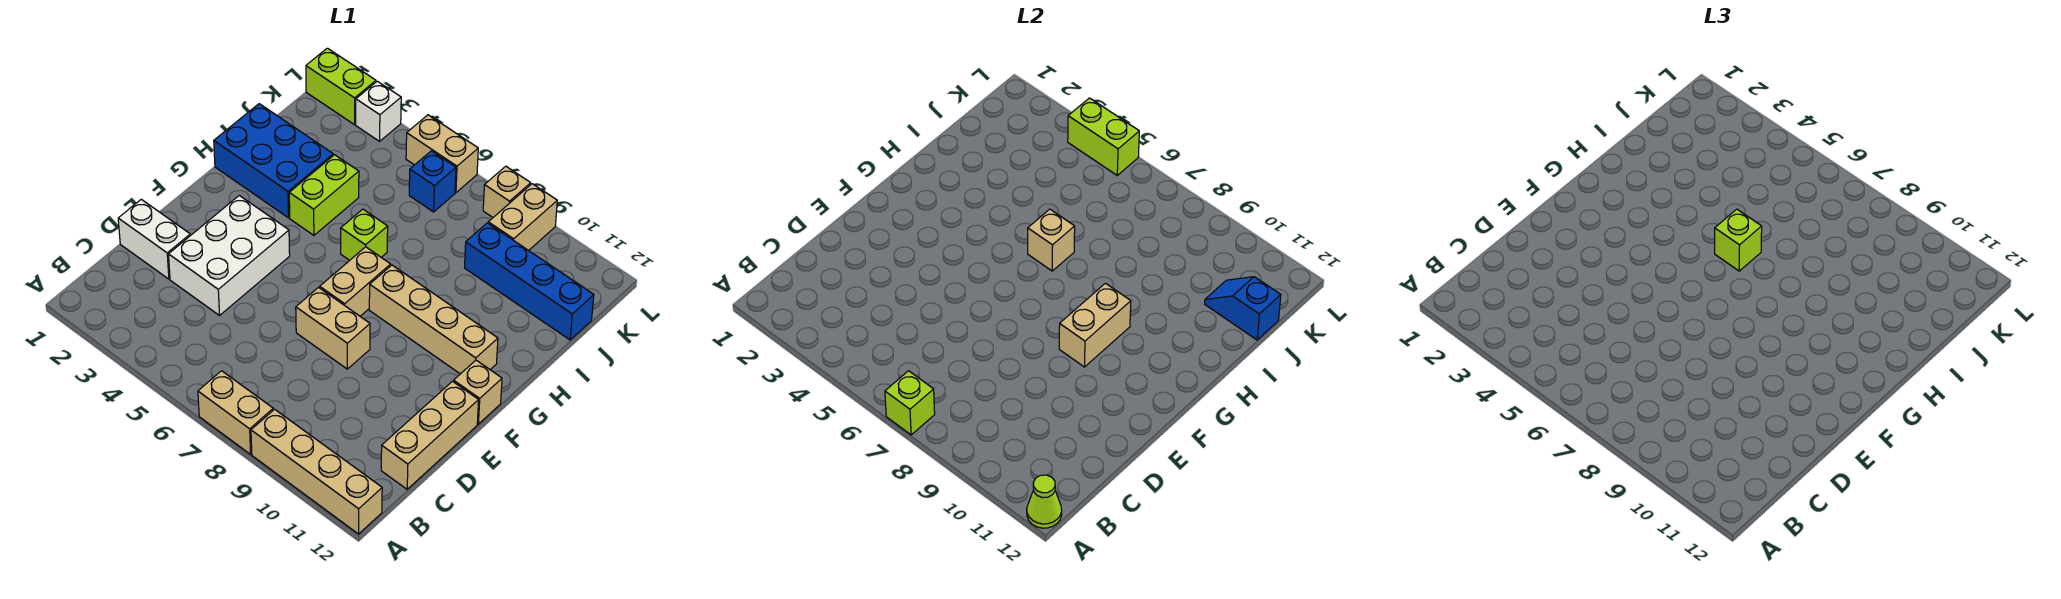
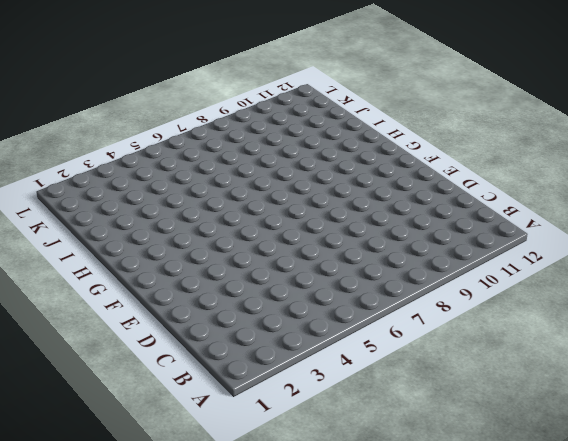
none -> tan brick A7:A8 level 1
none -> tan brick A9:A12 level 1
none -> tan brick C12:E12 level 1

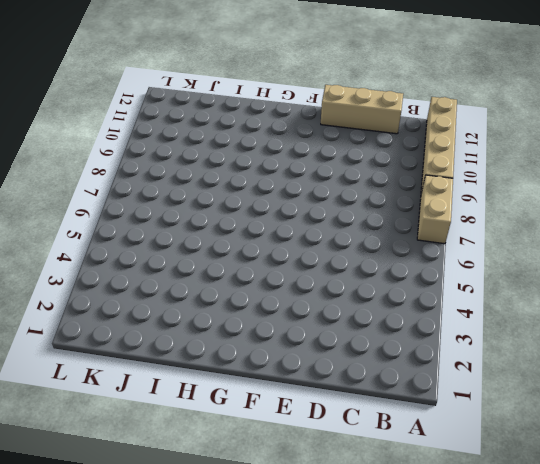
none -> white brick D1:D2 level 1
none -> white brick D3:F4 level 1
none -> tan brick E7:E8 level 1

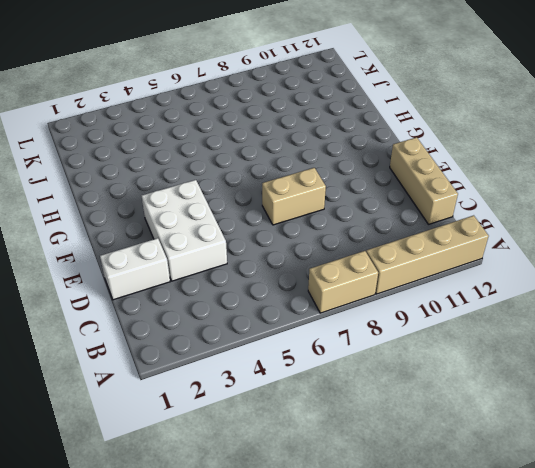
none -> tan brick F7:G7 level 1
none -> tan brick F12 level 1
none -> tan brick G8:G11 level 1

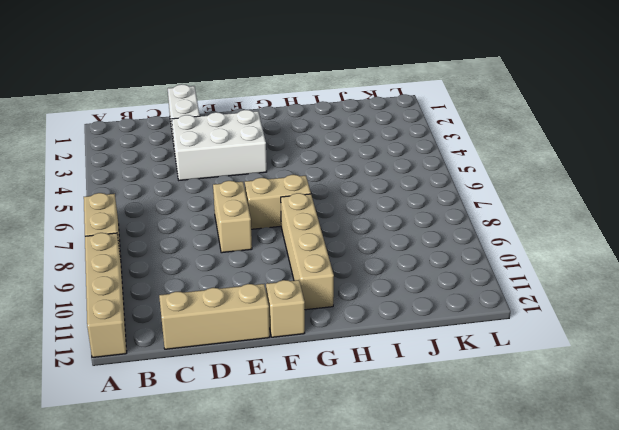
none -> blue brick H1:I3 level 1
none -> lime brick H4:I4 level 1
none -> lime brick H6 level 1

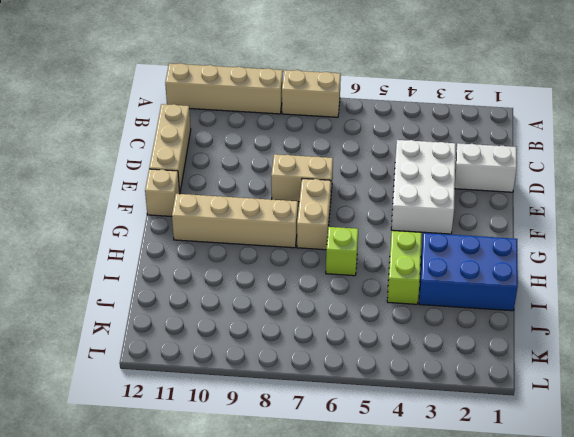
none -> blue brick J9:J12 level 1
none -> blue brick K6 level 1
none -> tan brick K9:L9 level 1

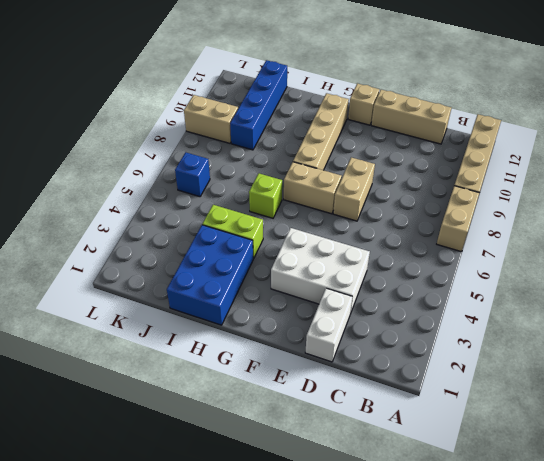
none -> lime brick L1:L2 level 1
none -> white brick L3 level 1
none -> tan brick L5:L6 level 1

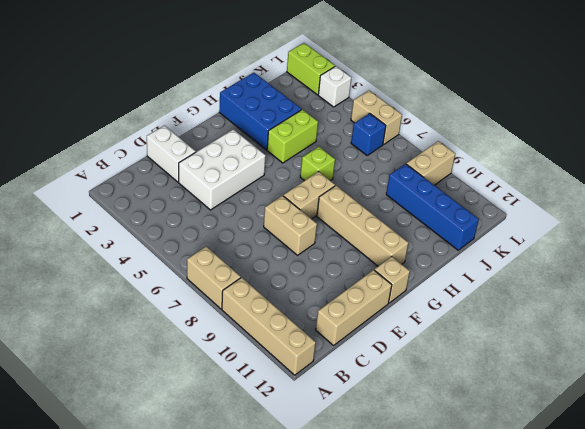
none -> tan brick L8 level 1
none -> lime brick A7 level 2
none -> lime cone A12 level 2

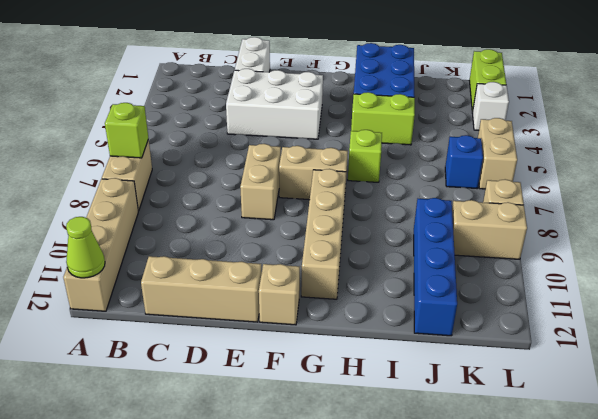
none -> tan brick F9:G9 level 2
none -> tan brick H6 level 2
none -> blue slope J11:J12 level 2 top 12

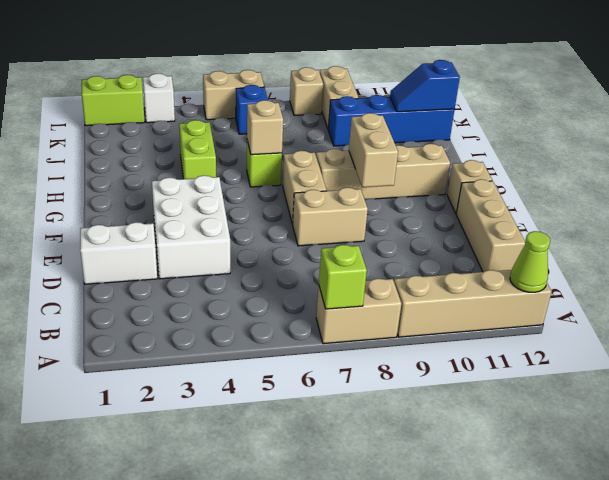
none -> blue brick H1:I3 level 1
none -> lime brick L4:L5 level 2
none -> lime brick H6 level 3

